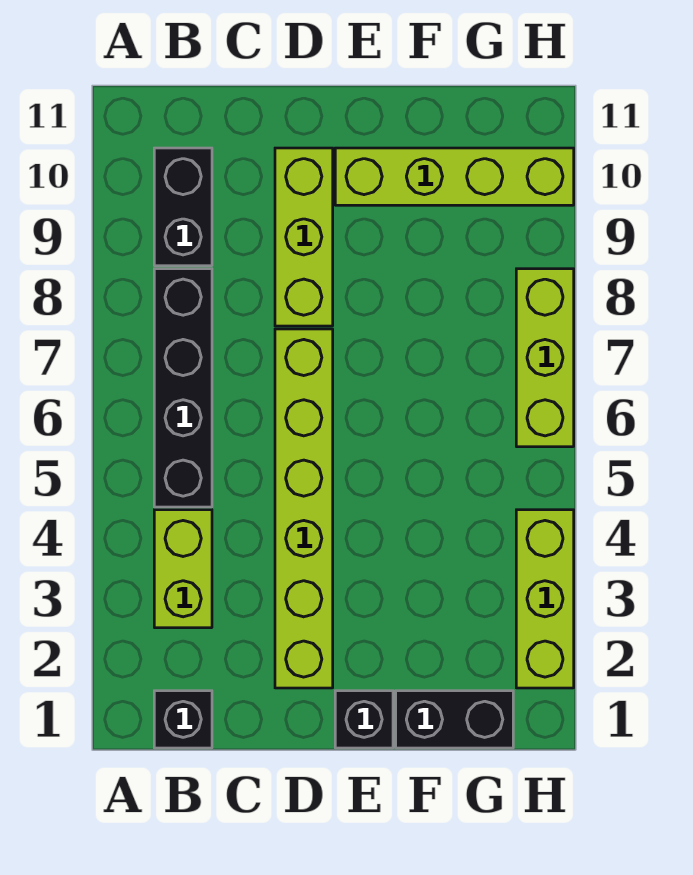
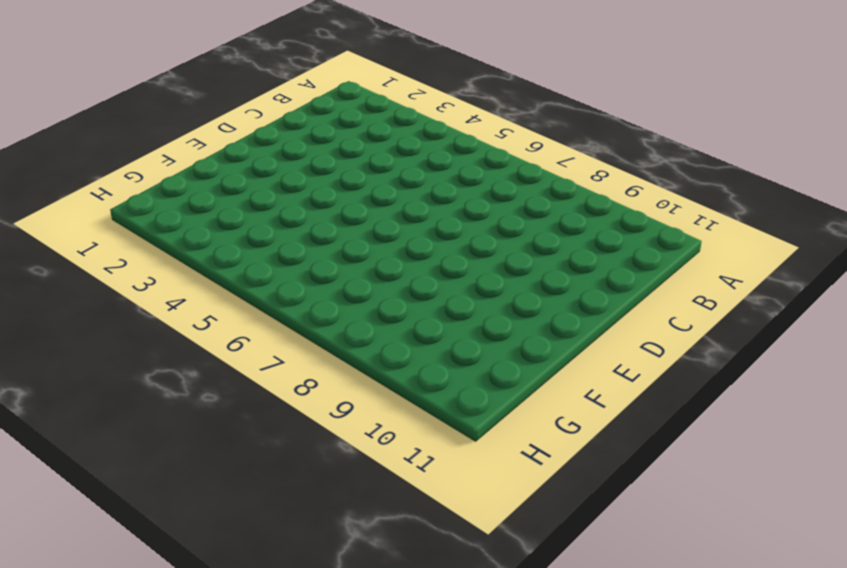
none -> black brick B1 level 1
none -> lime brick B3:B4 level 1

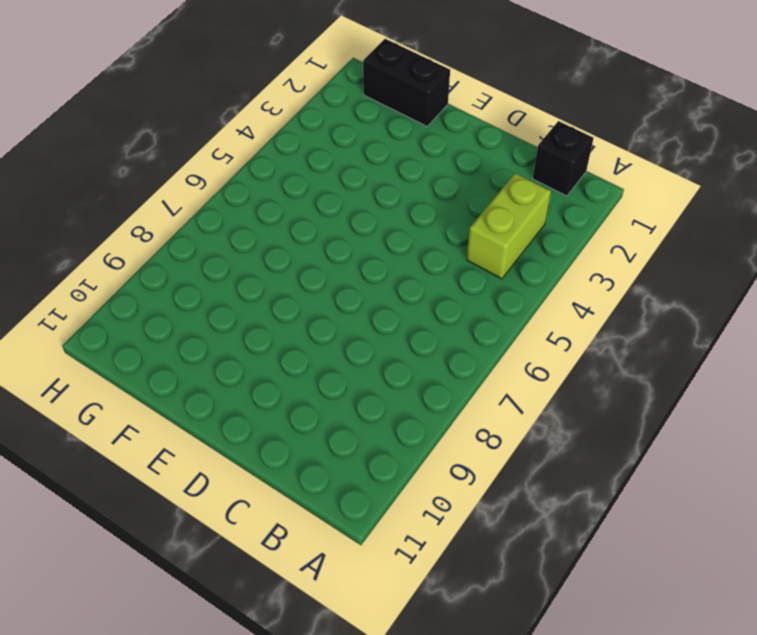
none -> black brick B5:B8 level 1
none -> black brick B9:B10 level 1

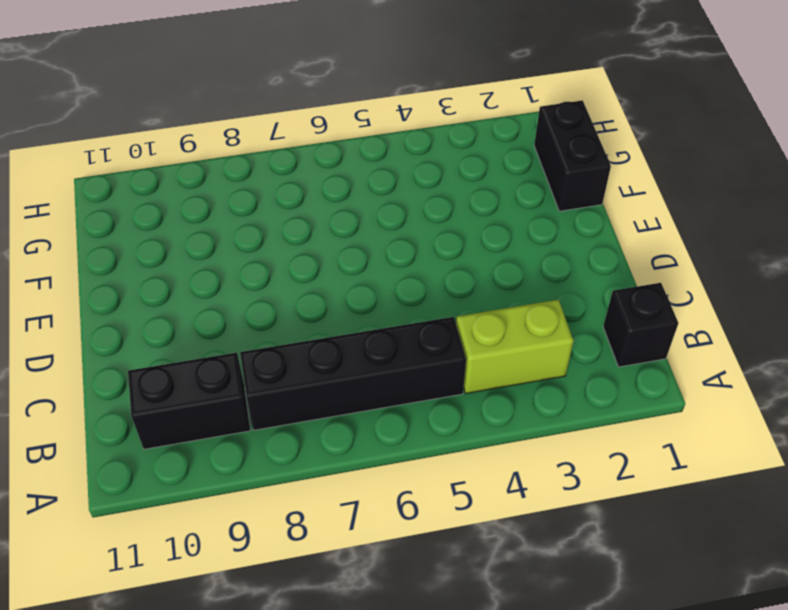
none -> lime brick D2:D7 level 1
none -> lime brick D8:D10 level 1

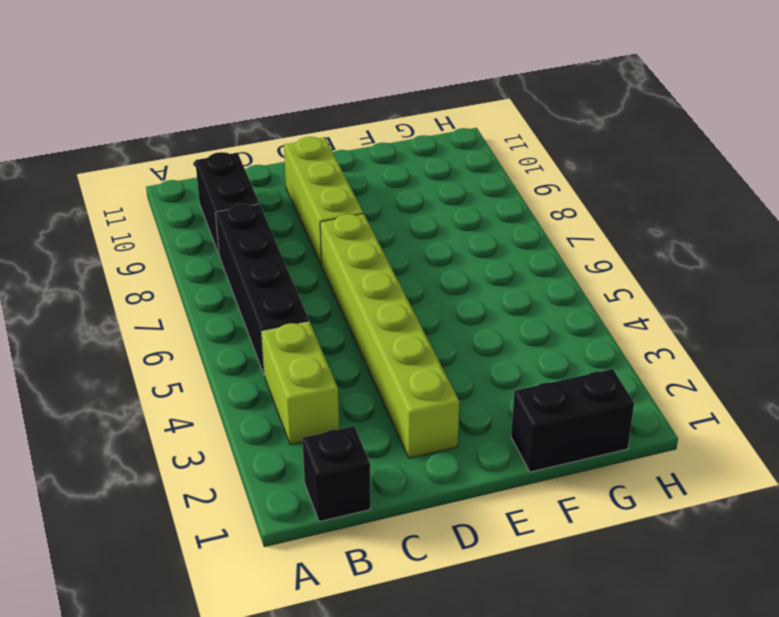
none -> black brick E1 level 1
none -> lime brick E10:H10 level 1

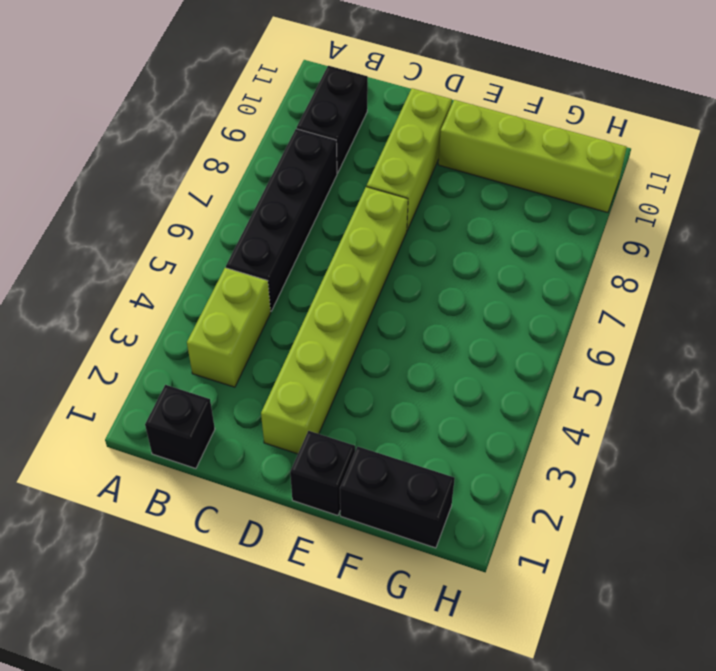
none -> lime brick H2:H4 level 1
none -> lime brick H6:H8 level 1

